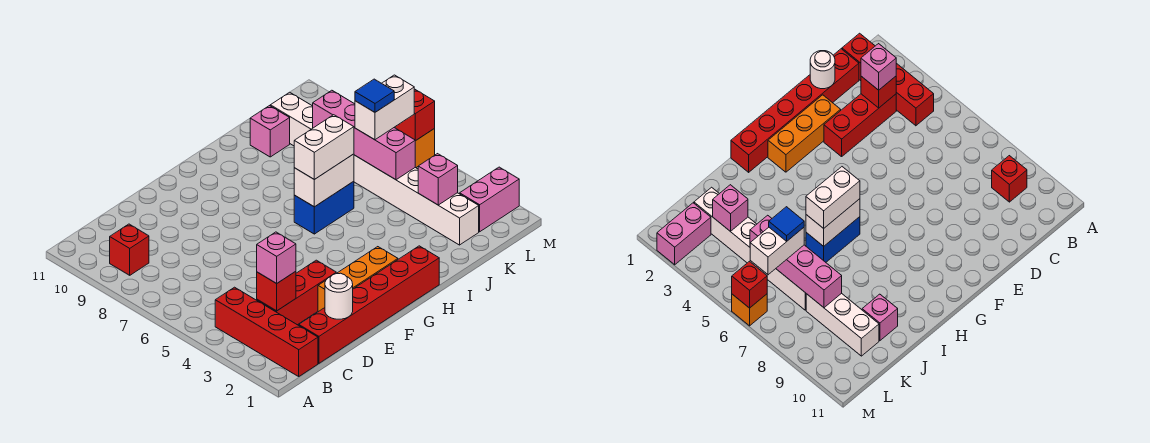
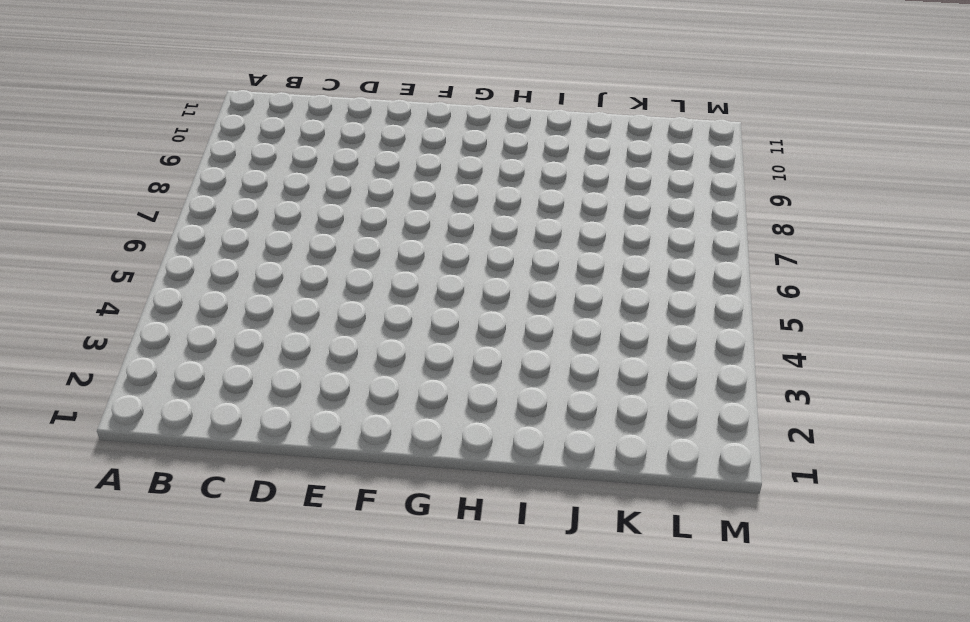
none -> red brick B1:B4 level 1
none -> red brick B9 level 1
none -> red brick C1:H1 level 1

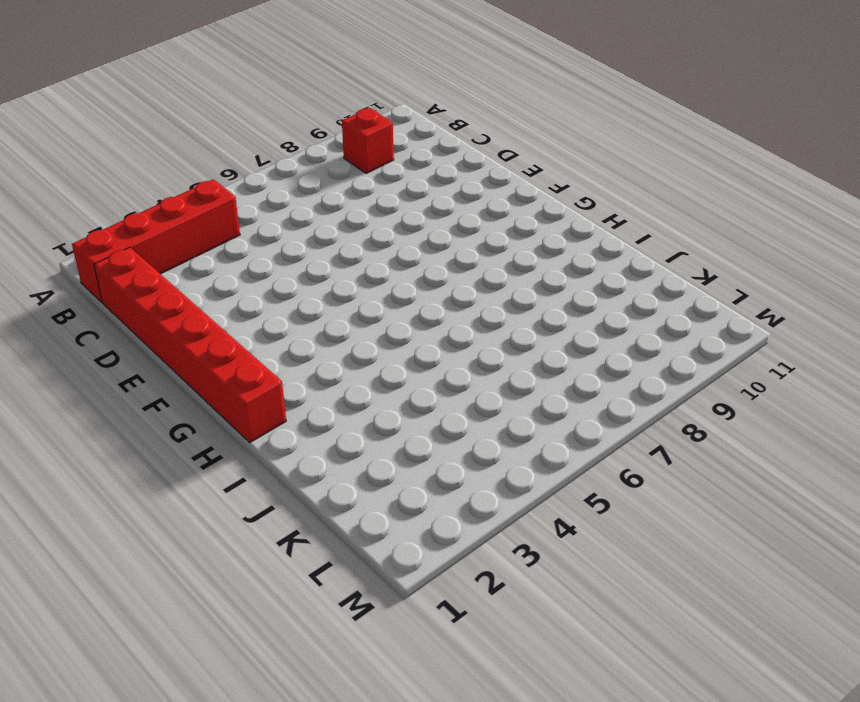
none -> red brick C3:E3 level 1
none -> orange brick E2:G2 level 1
none -> blue brick H6:I6 level 1

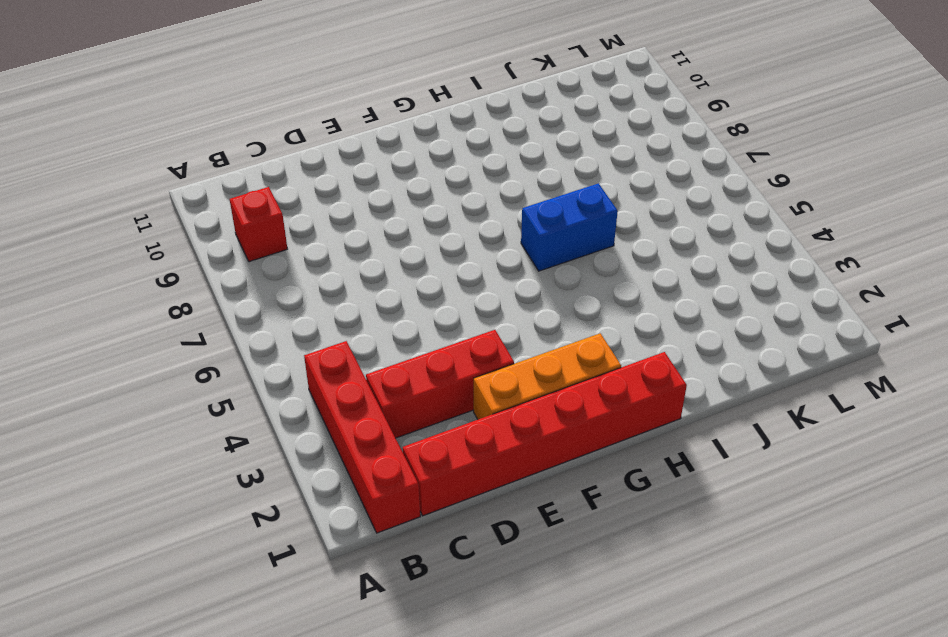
none -> pink brick J10 level 1
none -> white brick K2:K7 level 1
none -> white brick K8:K10 level 1

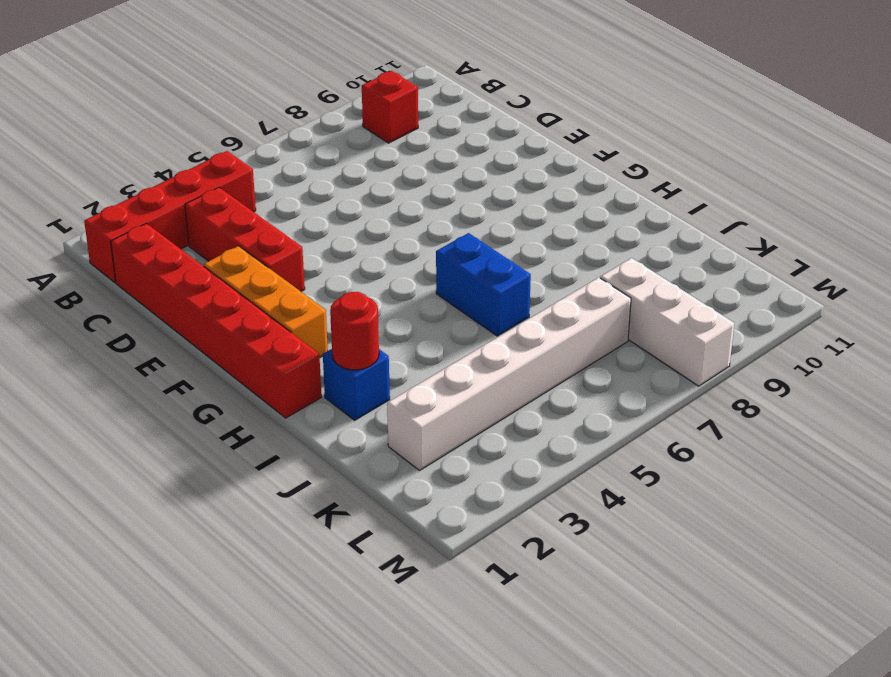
blue brick I2 level 1 -> none
red round brick I2 level 2 -> none
white brick K8:M8 level 1 -> white brick K8:K10 level 1
none -> pink brick J10 level 1
none -> pink brick L2:M2 level 1
none -> orange brick M6 level 1

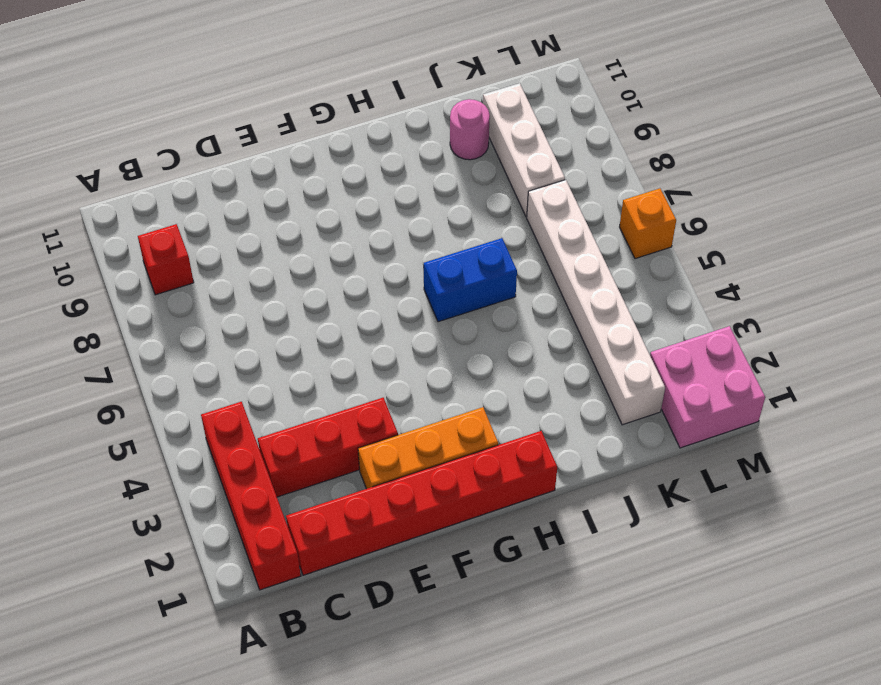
pink round brick J10 level 1 -> pink brick J10 level 1
pink brick L1:M2 level 1 -> pink brick L2:M2 level 1
none -> red brick C3 level 2
none -> white round brick D1 level 2
none -> white brick H6:I6 level 2

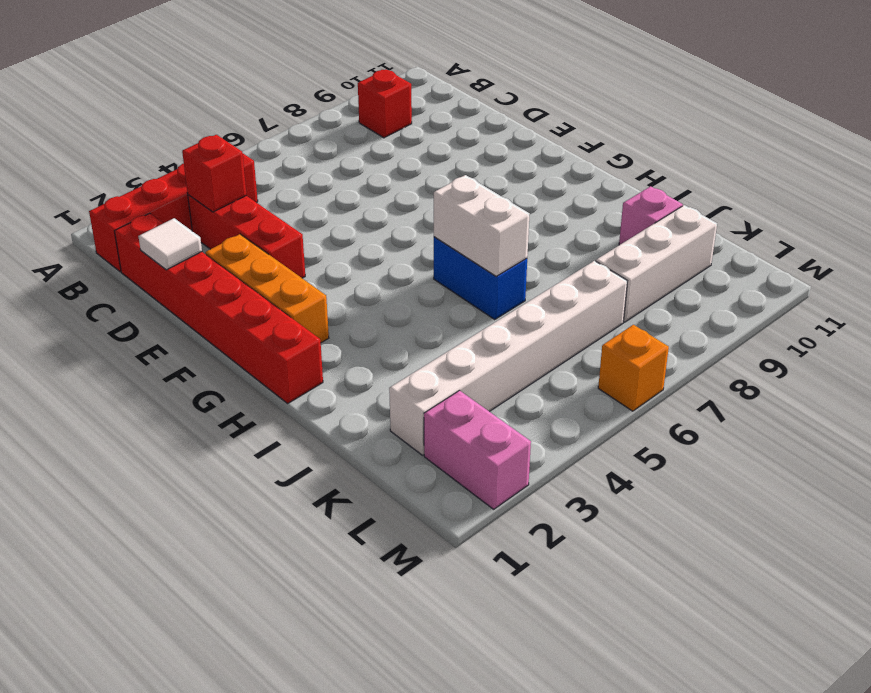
white tile D1 level 2 -> white round brick D1 level 2
none -> pink brick K3 level 2
none -> pink brick K5:K8 level 2
none -> red brick M6 level 2

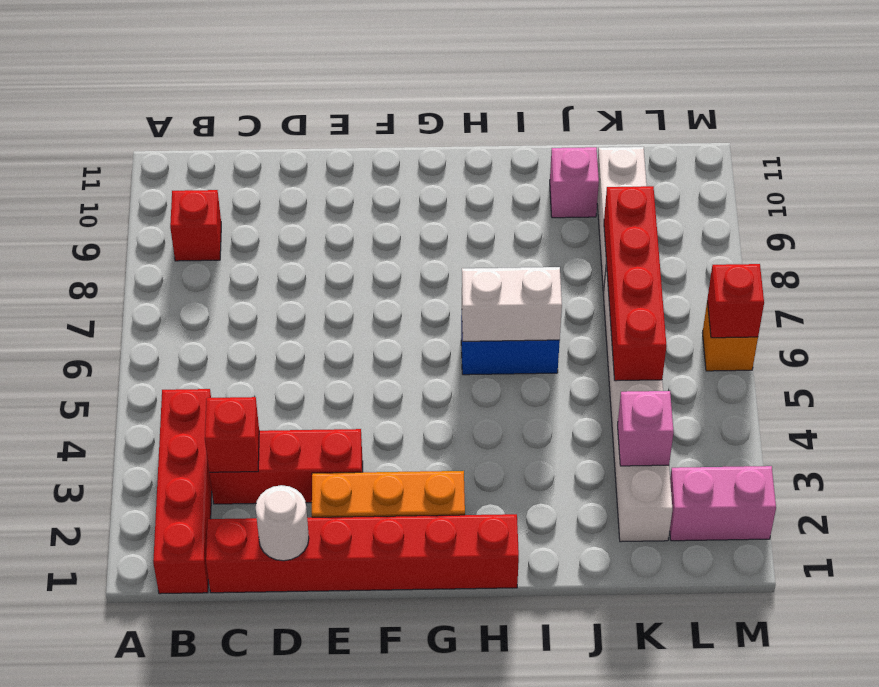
red brick K5:K8 level 2 -> pink brick K5:K8 level 2
none -> pink brick C3 level 3
none -> white brick H6:I6 level 3
none -> white brick K6:L6 level 3

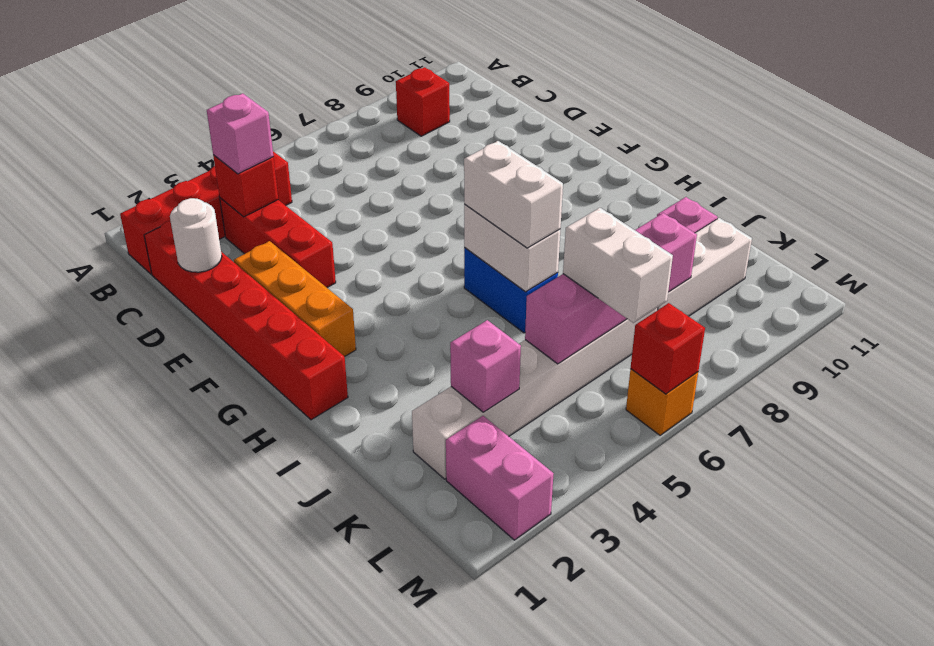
none -> blue tile K6 level 4

